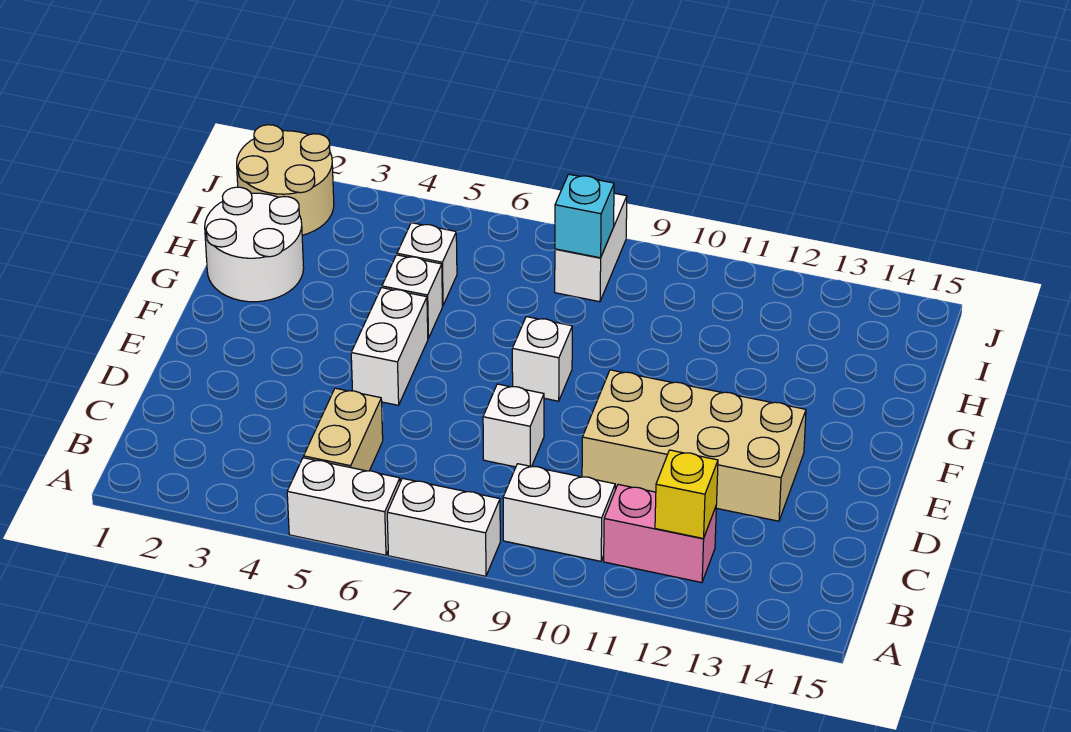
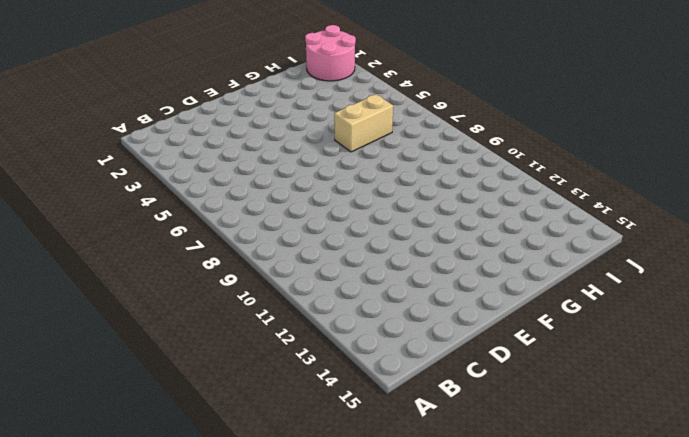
tan brick G6:H6 level 1 -> tan brick B5:C5 level 1
pink round brick I1:J2 level 1 -> tan round brick I1:J2 level 1
none -> white brick A5:A6 level 1
none -> white brick A7:A8 level 1
none -> white brick B9:B10 level 1

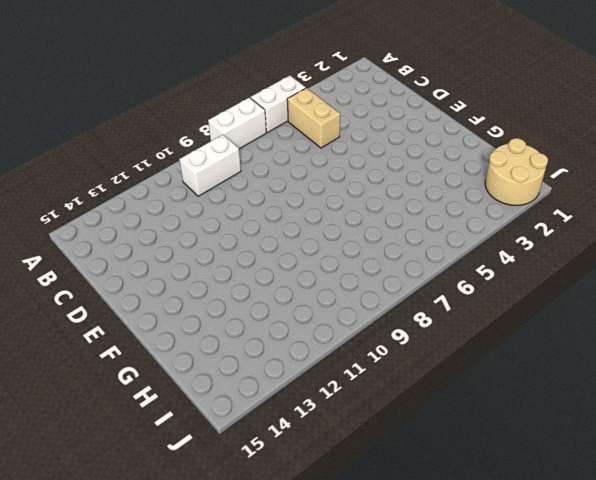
none -> pink brick B11:B12 level 1
none -> white brick D8 level 1
none -> tan brick D10:E13 level 1

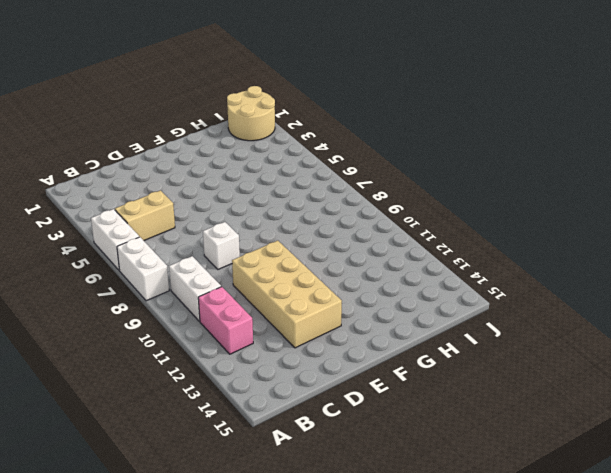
none -> white brick E5:F5 level 1
none -> white brick F8 level 1
none -> white round brick G1:H2 level 1

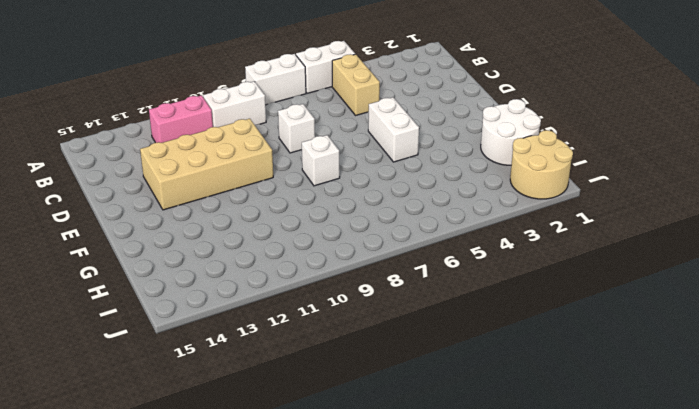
none -> white brick G5 level 1
none -> white brick H5 level 1
none -> white brick I8:J8 level 1

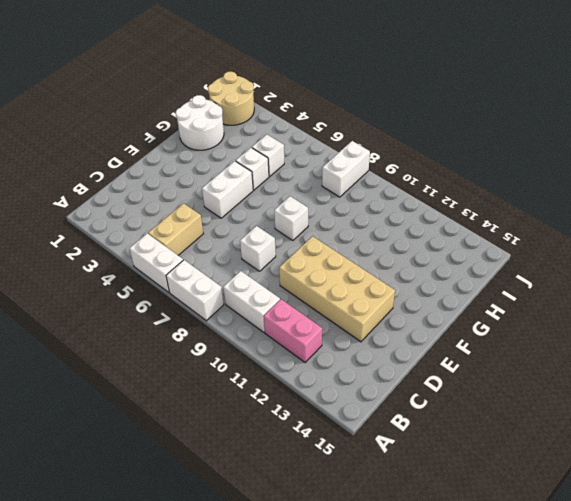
none -> yellow brick B12 level 2
none -> cyan brick I8 level 2

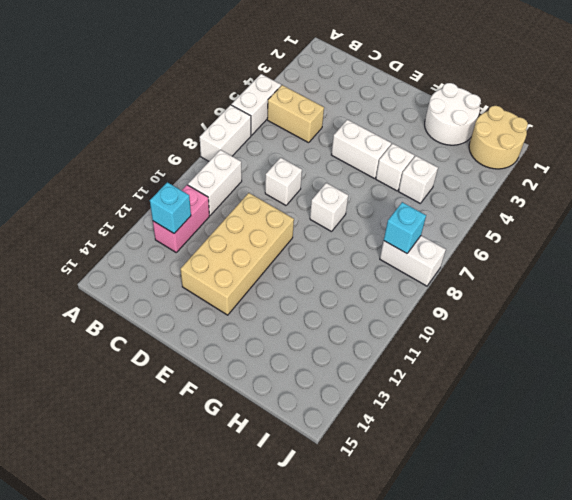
cyan brick B12 level 2 -> yellow brick B12 level 2

